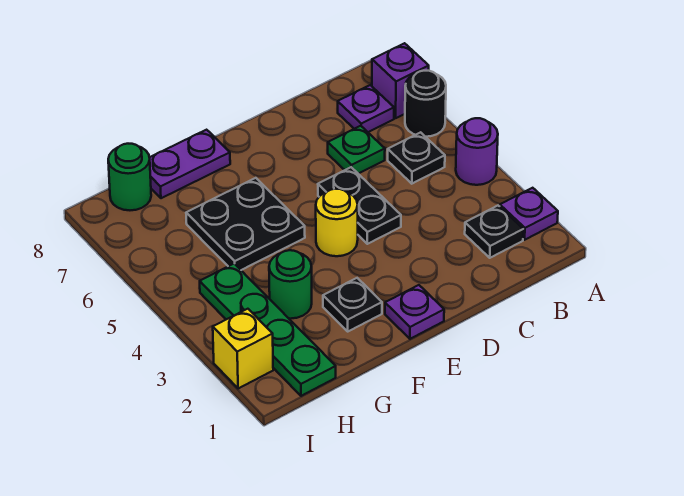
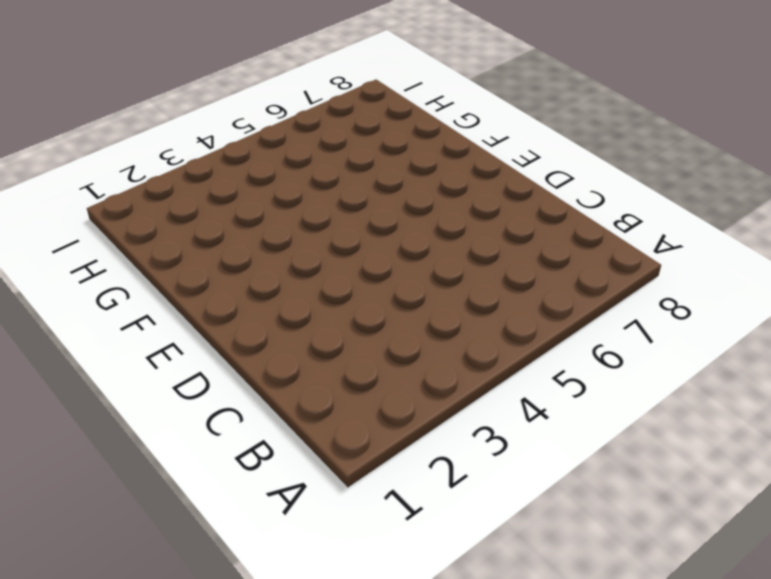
none -> purple plate A2 level 1
none -> purple round brick A4 level 1
none -> black round brick A6 level 1

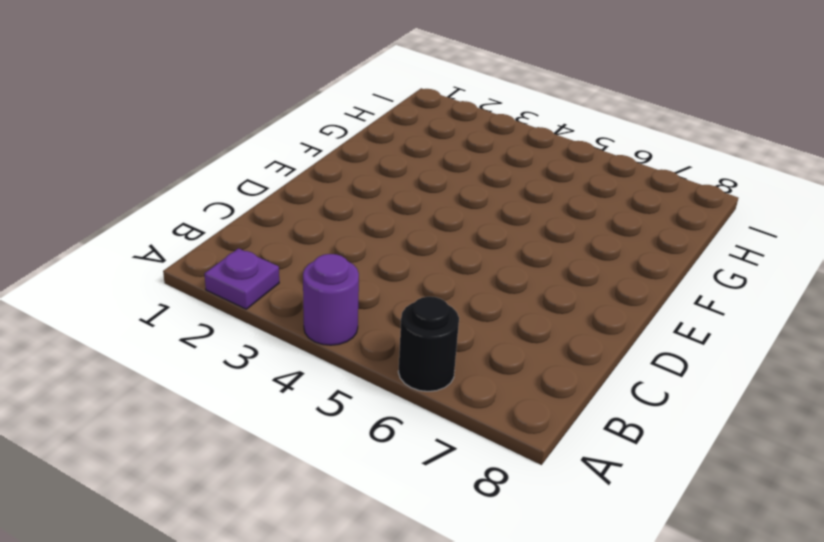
none -> purple brick A7 level 1
none -> black plate B2 level 1
none -> black plate B5 level 1

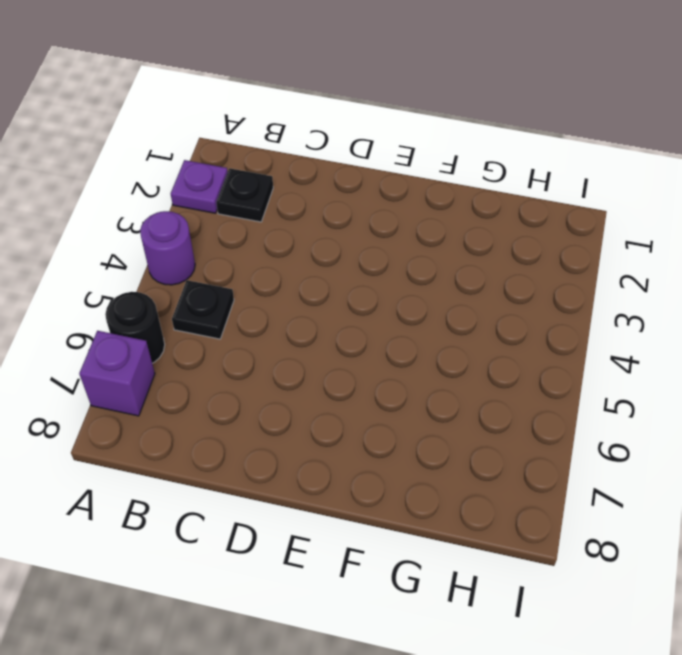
none -> purple plate B7 level 1
none -> green plate C6 level 1
none -> black plate D4:D5 level 1

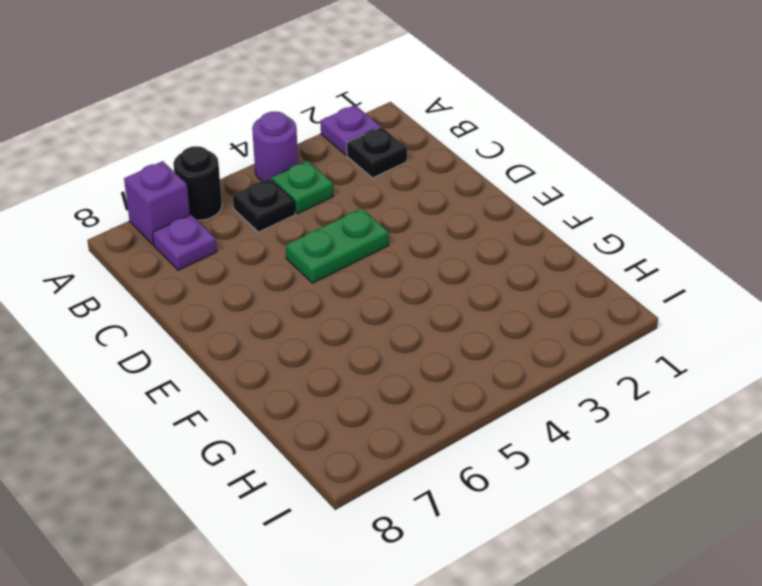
green plate B4 level 1 -> green plate C6 level 1
green plate D4:D5 level 1 -> black plate D4:D5 level 1
none -> purple plate E1 level 1
none -> yellow round brick E4 level 1
none -> black plate F2 level 1

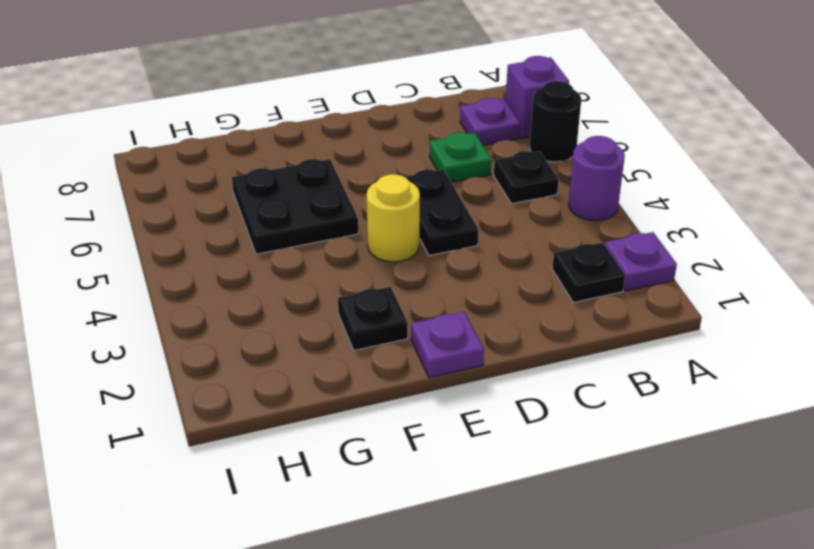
none -> purple plate F8:G8 level 1
none -> green round brick G3 level 1
none -> green plate H1:H4 level 1

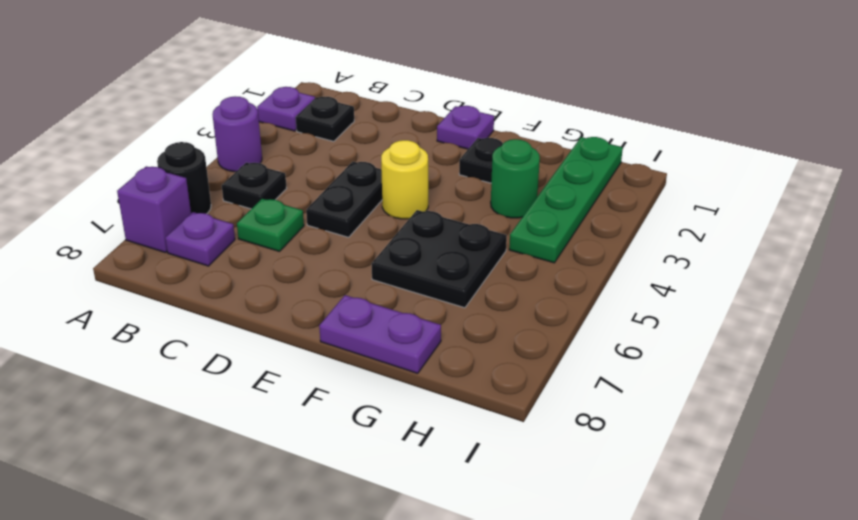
none -> green round brick H8 level 1
none -> yellow brick I2 level 1

